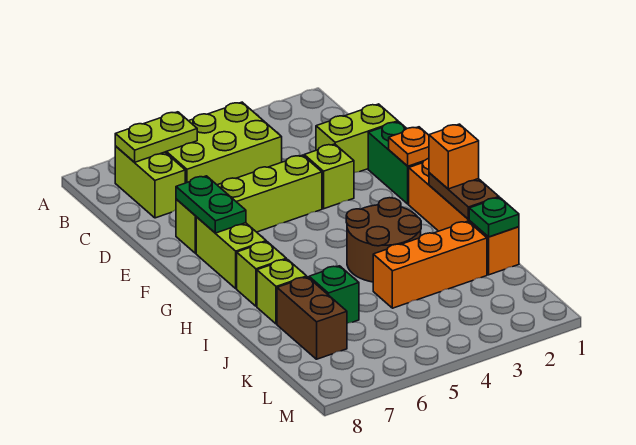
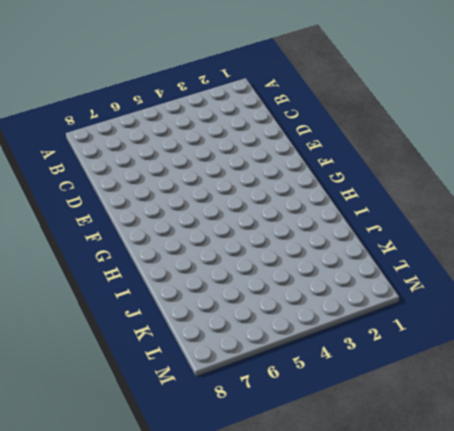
none -> lime brick B4:C6 level 1
none -> lime brick B7:C7 level 1
none -> lime brick D1:D2 level 1

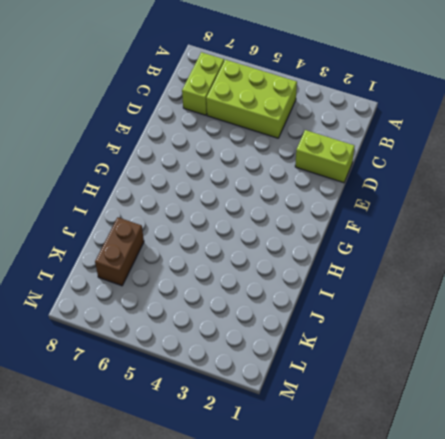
none -> green brick E1:F1 level 1
none -> lime brick E3 level 1
none -> lime brick E4:E7 level 1

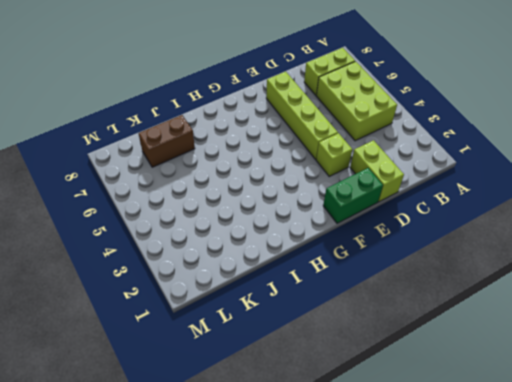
none -> lime brick F7:G7 level 1
none -> orange brick G1:J1 level 1
none -> brown round brick H3:I4 level 1

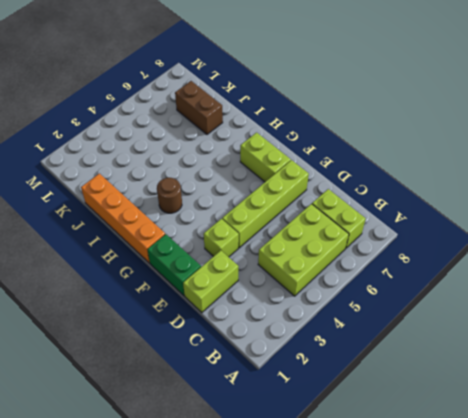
brown round brick H3 level 1 -> brown round brick H3:I4 level 1
none -> lime brick H7 level 1
none -> lime brick I7 level 1
none -> orange brick J2:J4 level 1

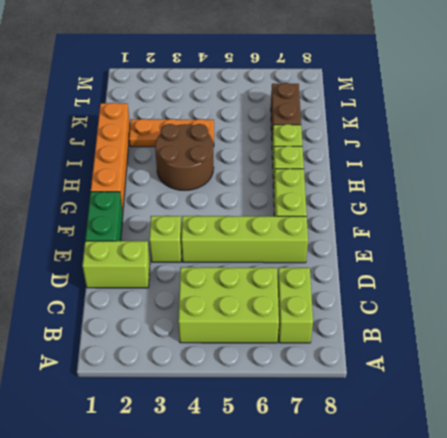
orange plate J2:J4 level 1 -> orange brick J2:J4 level 1
none -> green brick J6 level 1
none -> lime plate B6:B7 level 2
none -> green plate E7:F7 level 2

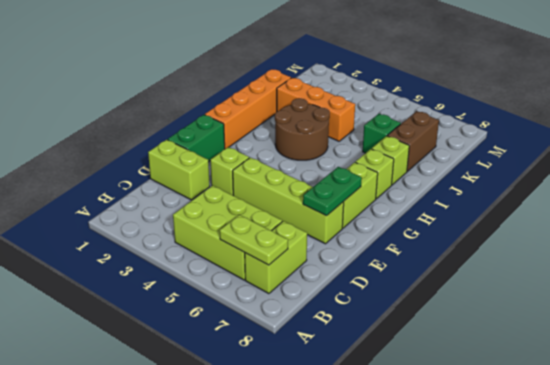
none -> orange plate F1 level 2
none -> brown plate H1:I1 level 2
none -> green plate J1 level 2

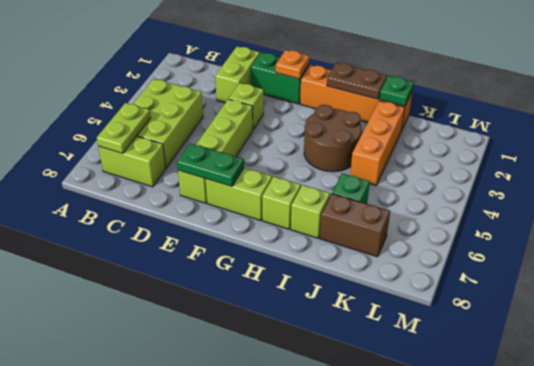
none -> orange brick H1 level 3

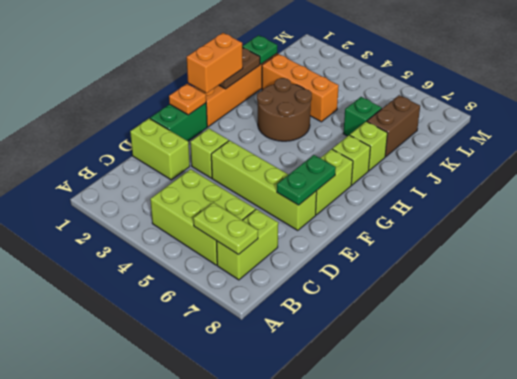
orange brick G1:H1 level 3 -> orange brick H1 level 3

